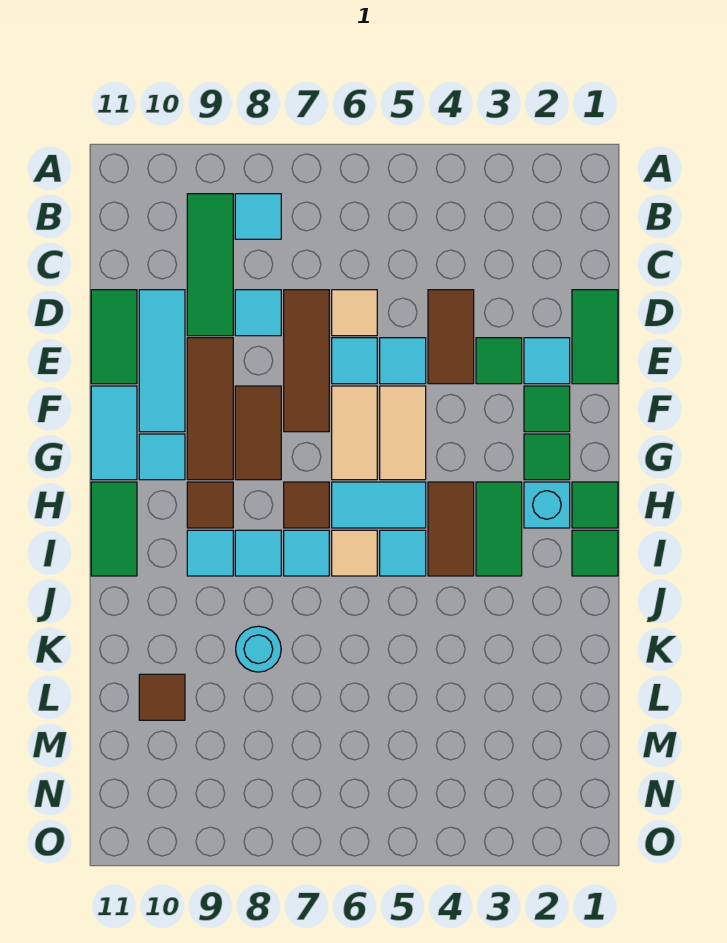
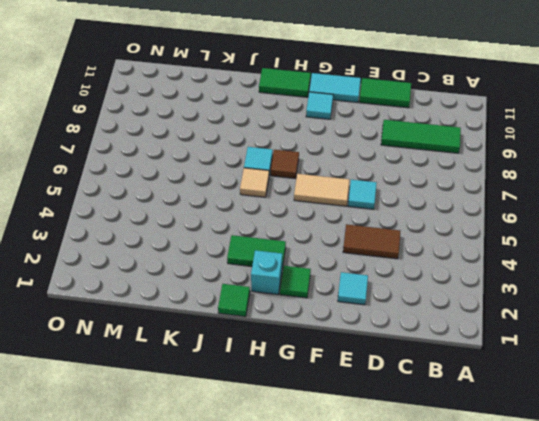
none -> cyan tile B8 level 1
none -> green tile D1:E1 level 1
none -> tan tile D6 level 1
none -> brown tile D7:F7 level 1

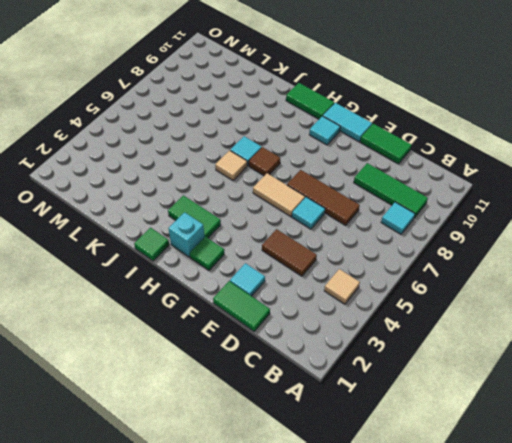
tan tile B4 level 1 -> tan tile D6 level 1
none -> cyan tile D8 level 1
none -> cyan tile D10:F10 level 1
none -> green tile E3 level 1
none -> cyan tile E5 level 1

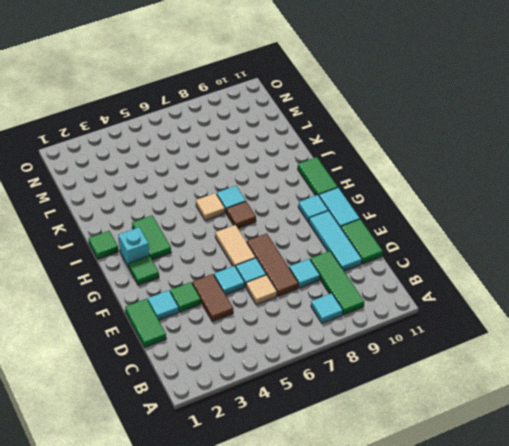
none -> brown tile E9:G9 level 1
none -> green tile F2 level 1
none -> tan tile F5:G5 level 1
none -> brown tile F8:G8 level 1

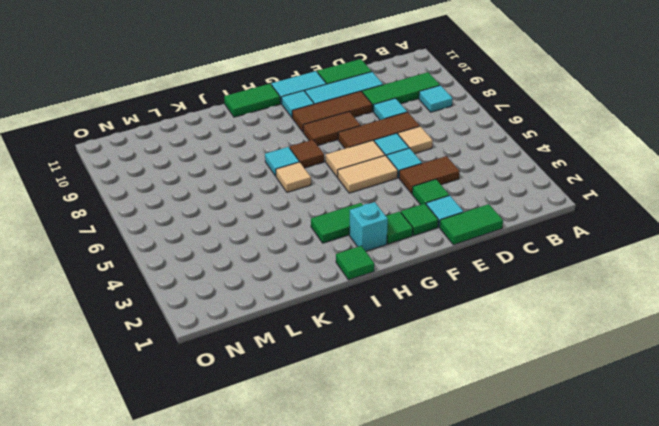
none -> green tile H1 level 1
none -> brown tile H4:I4 level 1
none -> cyan tile H5:H6 level 1
none -> brown tile H9 level 1

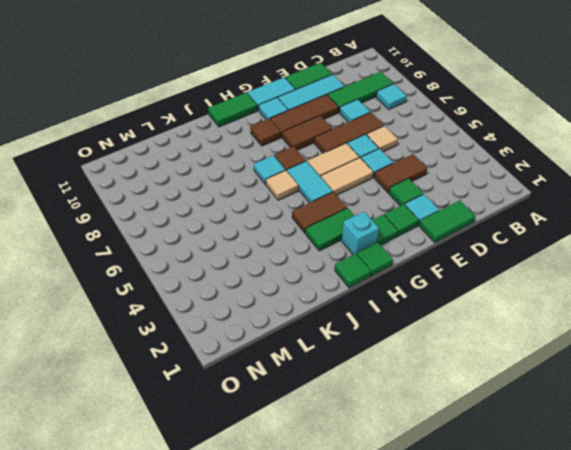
none -> cyan tile I5 level 1
none -> cyan tile I8 level 1
none -> cyan tile I9 level 1
none -> cyan round brick K8 level 1

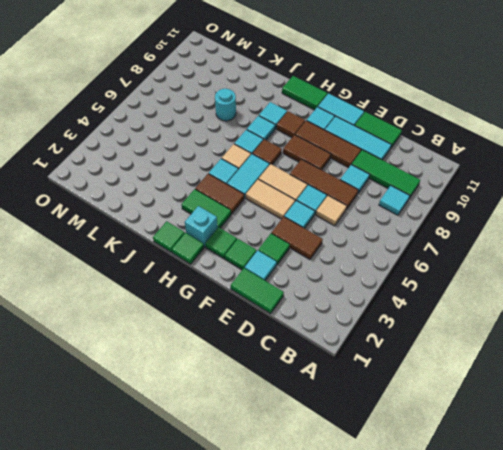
none -> brown tile L10 level 1

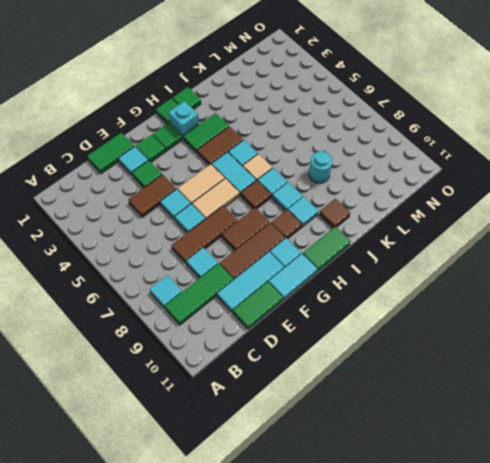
brown tile J10 level 1 -> brown tile L10 level 1
none -> tan tile D6 level 1

